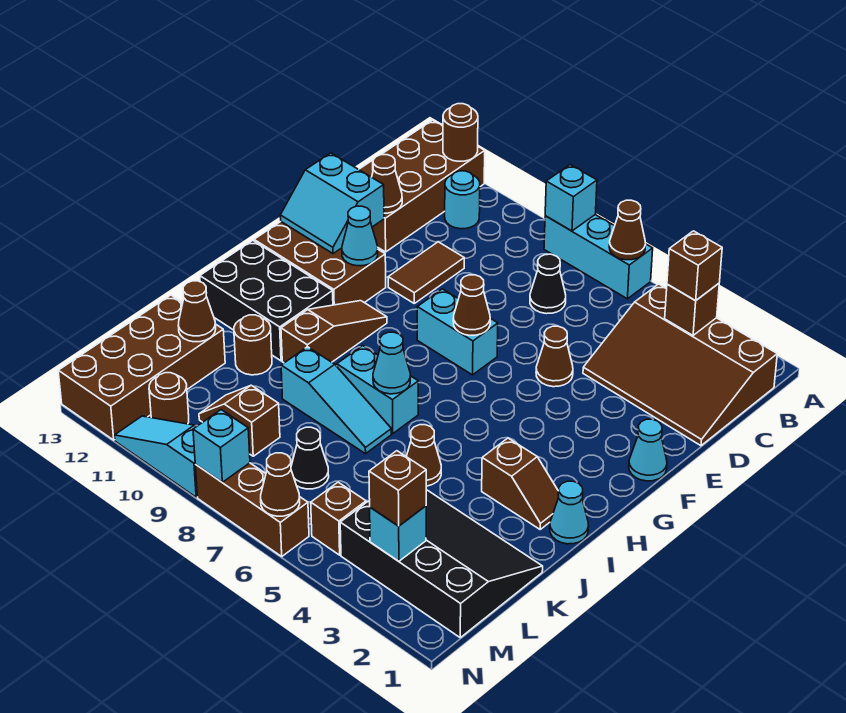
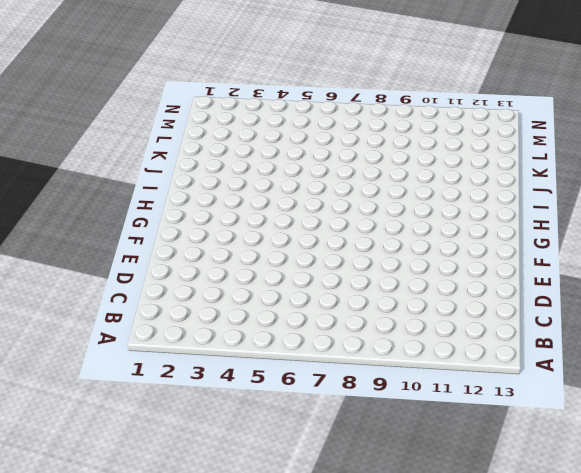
none -> cyan brick A6:A8 level 1
none -> brown brick A12:D13 level 1
none -> brown slope B1:D4 level 1 top B
none -> cyan round brick B11 level 1

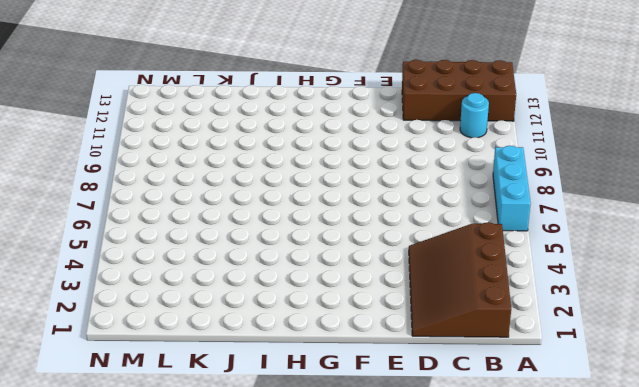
none -> black cone C7 level 1
none -> brown tile D10:E10 level 1
none -> brown cone E5 level 1
none -> cyan cone F1 level 1

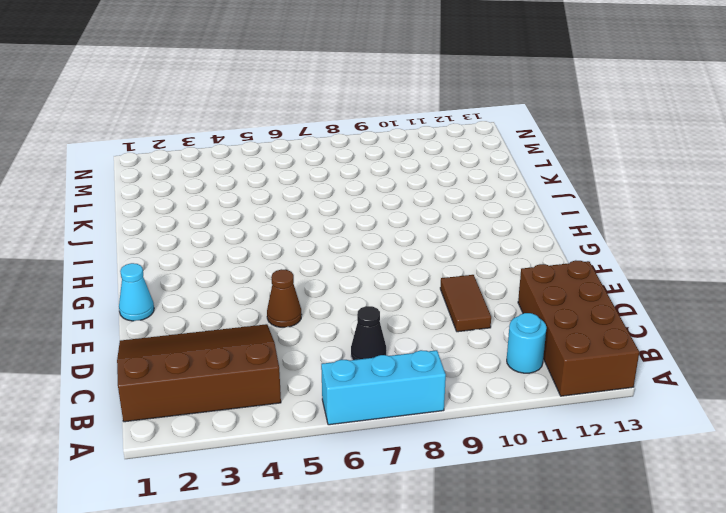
none -> cyan brick F7:F8 level 1
none -> brown brick F11:G13 level 1
none -> brown slope G10:I10 level 1 top I
none -> black brick H11:I13 level 1

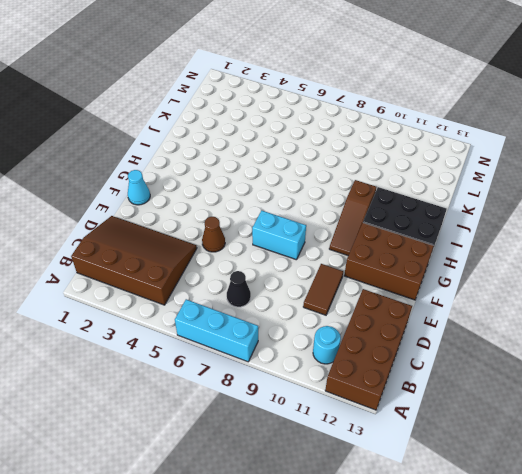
none -> cyan cone I1 level 1
none -> brown slope I2:I3 level 1 top 3
none -> cyan brick I7:I8 level 1
none -> brown cone J5 level 1

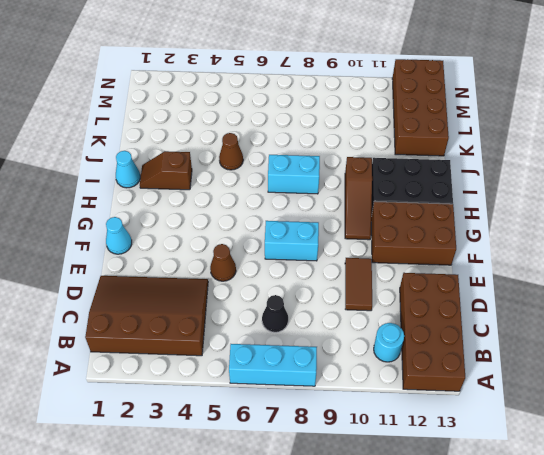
none -> cyan slope J7:J9 level 1 top 9
none -> brown round brick J11 level 1
none -> black slope K1:M4 level 1 top M
none -> black cone L7 level 1

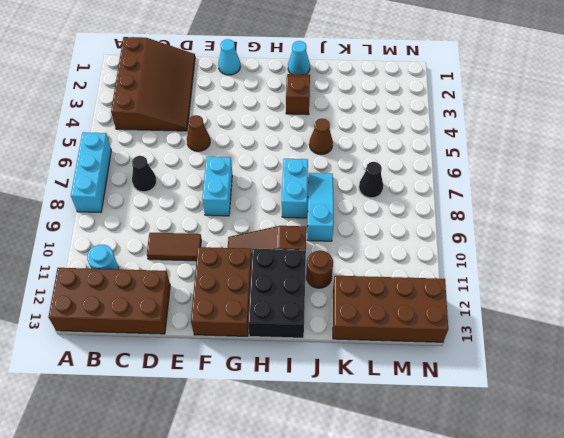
none -> black slope K1:M4 level 1 top M
none -> brown slope L9:L10 level 1 top 9
none -> brown brick M5 level 1
none -> brown round brick M11 level 1

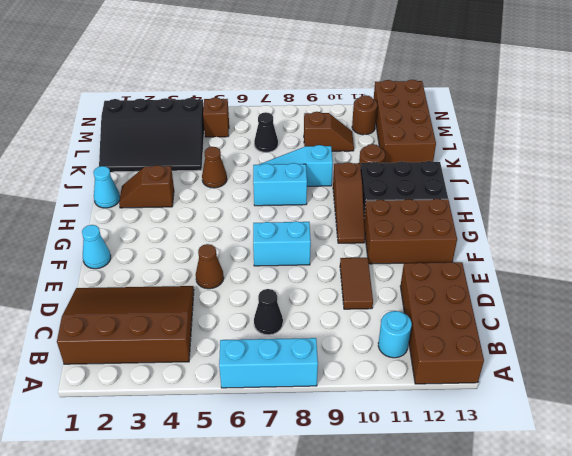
none -> brown brick N6:N8 level 1
none -> cyan slope N9:N11 level 1 top 9
none -> brown cone A6 level 2
none -> cyan brick A8 level 2

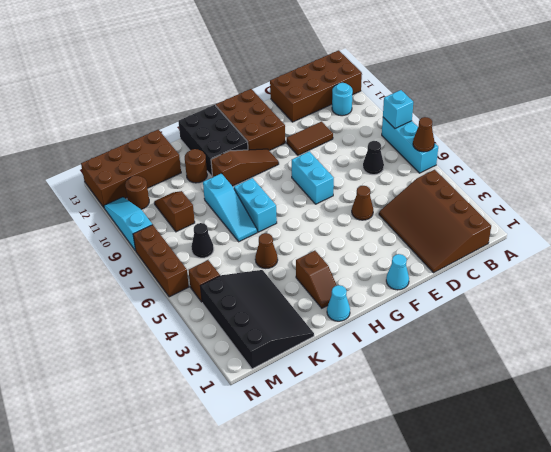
none -> brown round brick A12 level 2
none -> brown brick B3 level 2
none -> brown cone D12 level 2
none -> cyan slope E12:F13 level 2 top E

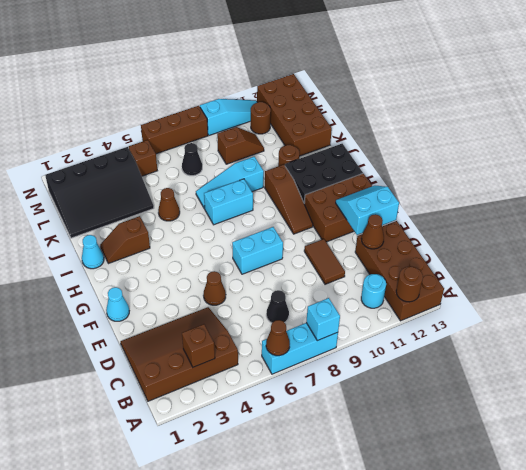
none -> brown cone F7 level 2
none -> cyan cone F11 level 2
none -> cyan cone I7 level 2
none -> brown cone K12 level 2

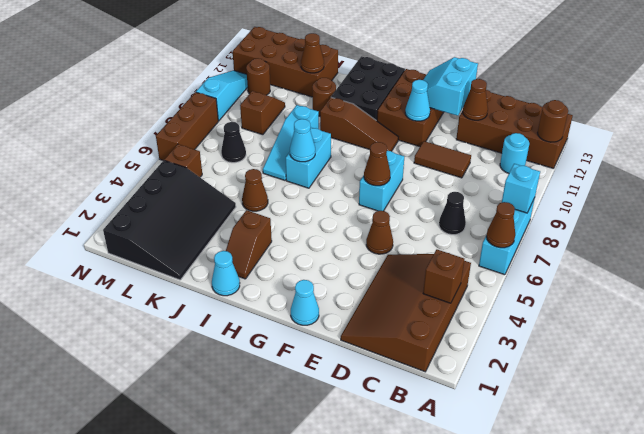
none -> cyan brick M3 level 2
none -> brown cone N6 level 2
none -> cyan brick N8 level 2
none -> brown brick B3 level 3

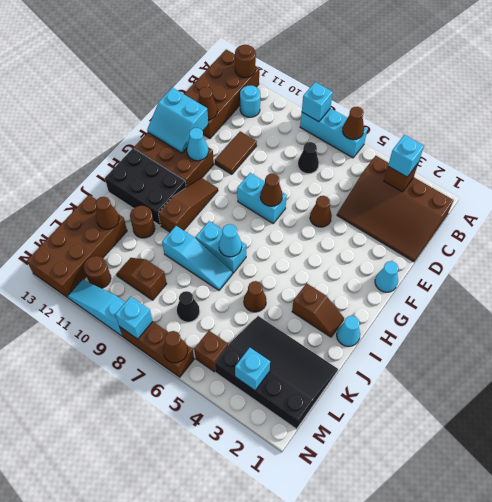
cyan brick B3 level 3 -> brown brick B3 level 3
none -> brown brick M3 level 3

